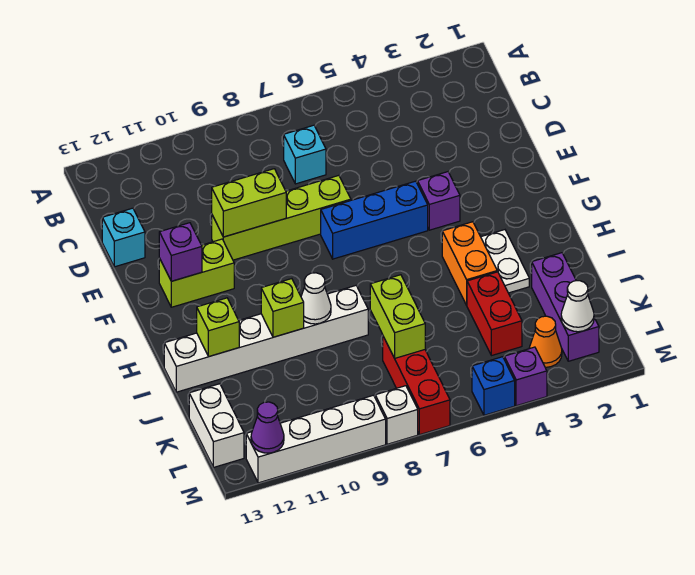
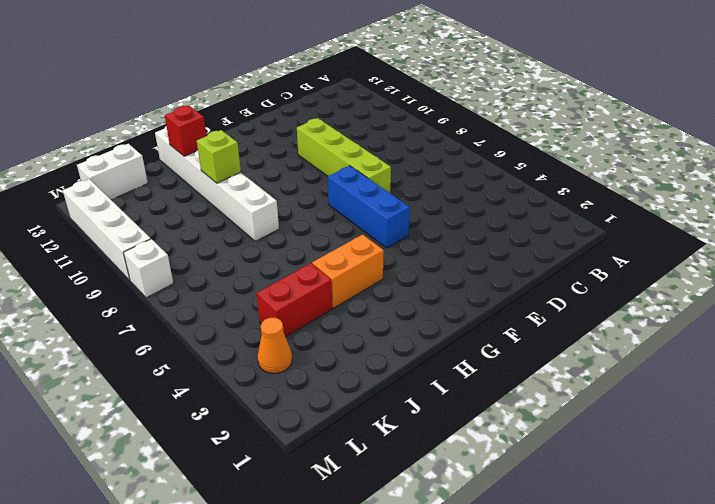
red brick I12 level 2 -> lime brick I12 level 2
none -> cyan brick C7 level 1
none -> cyan brick D13 level 1
none -> purple brick F4 level 1

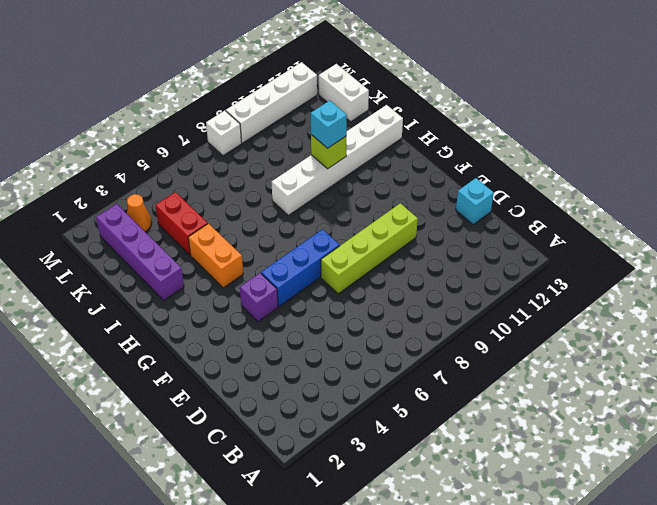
purple brick I2:L2 level 1 -> purple brick J2:L2 level 1
cyan brick I10 level 3 -> cyan brick C7 level 1
none -> lime brick F11:F12 level 1
none -> white plate H3:I3 level 1
none -> red brick K7:M7 level 1

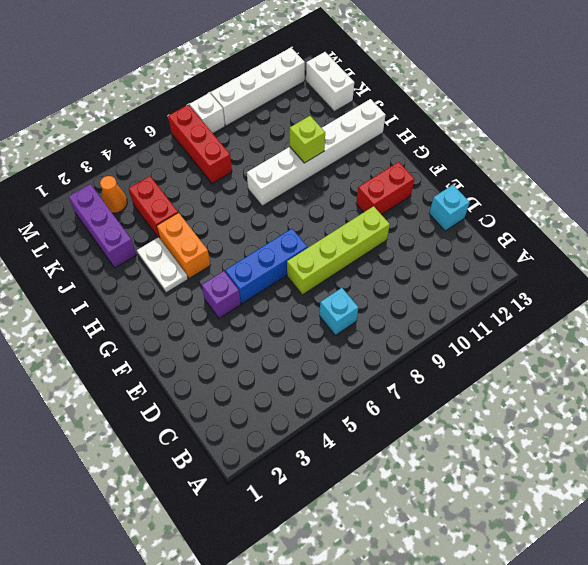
red brick F11:F12 level 1 -> lime brick F11:F12 level 1
none -> purple brick M4 level 1
none -> blue brick M5 level 1
none -> lime brick E9:E10 level 2

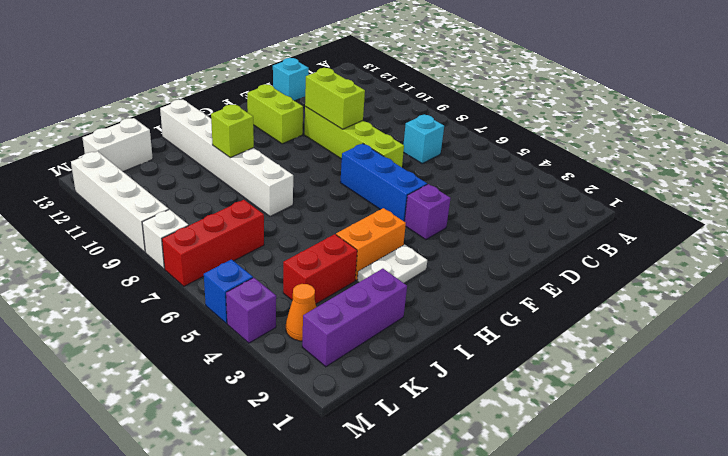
none -> purple brick F12 level 2
none -> white cone I9 level 2
none -> lime brick I12 level 2

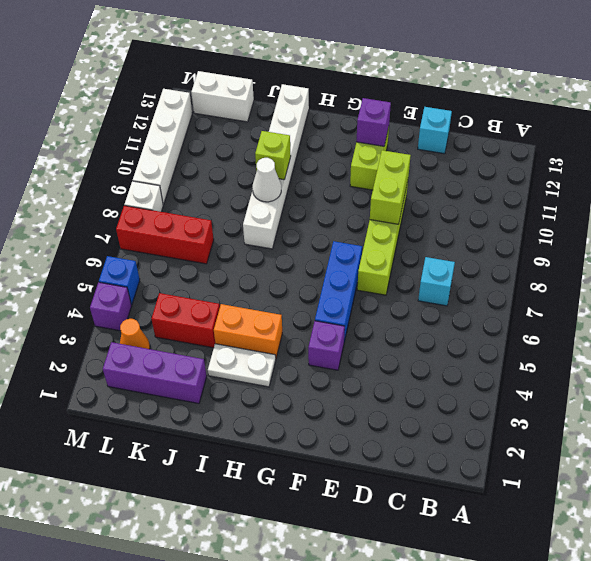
none -> lime brick I12 level 2
none -> lime brick J7:K7 level 2
none -> white cone L2 level 2

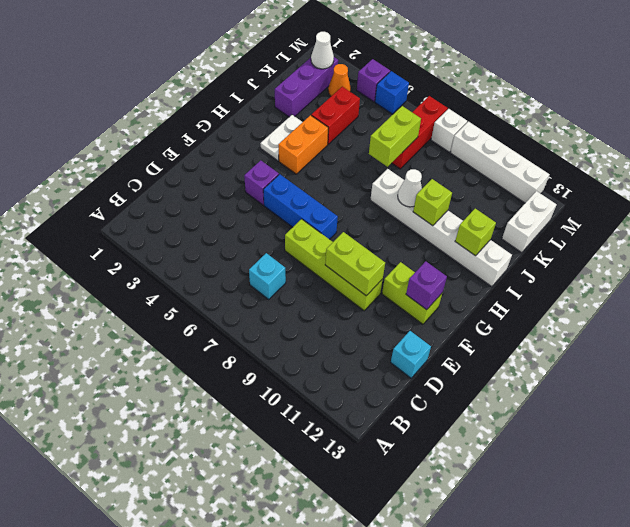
none -> purple cone M12 level 2

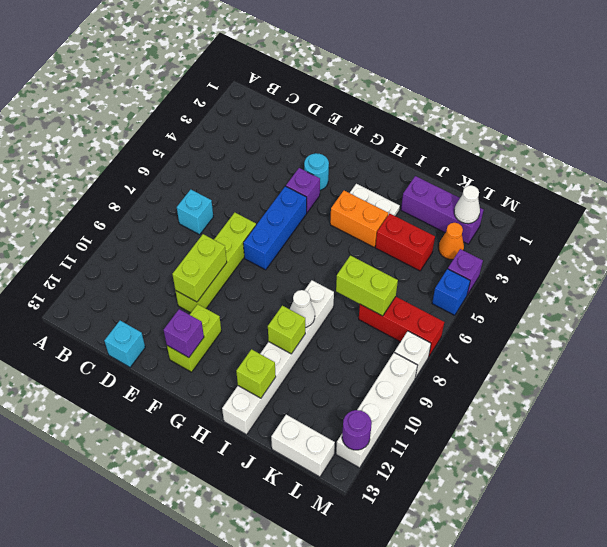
cyan round brick F3 level 1 -> none
purple round brick M12 level 2 -> purple cone M12 level 2

